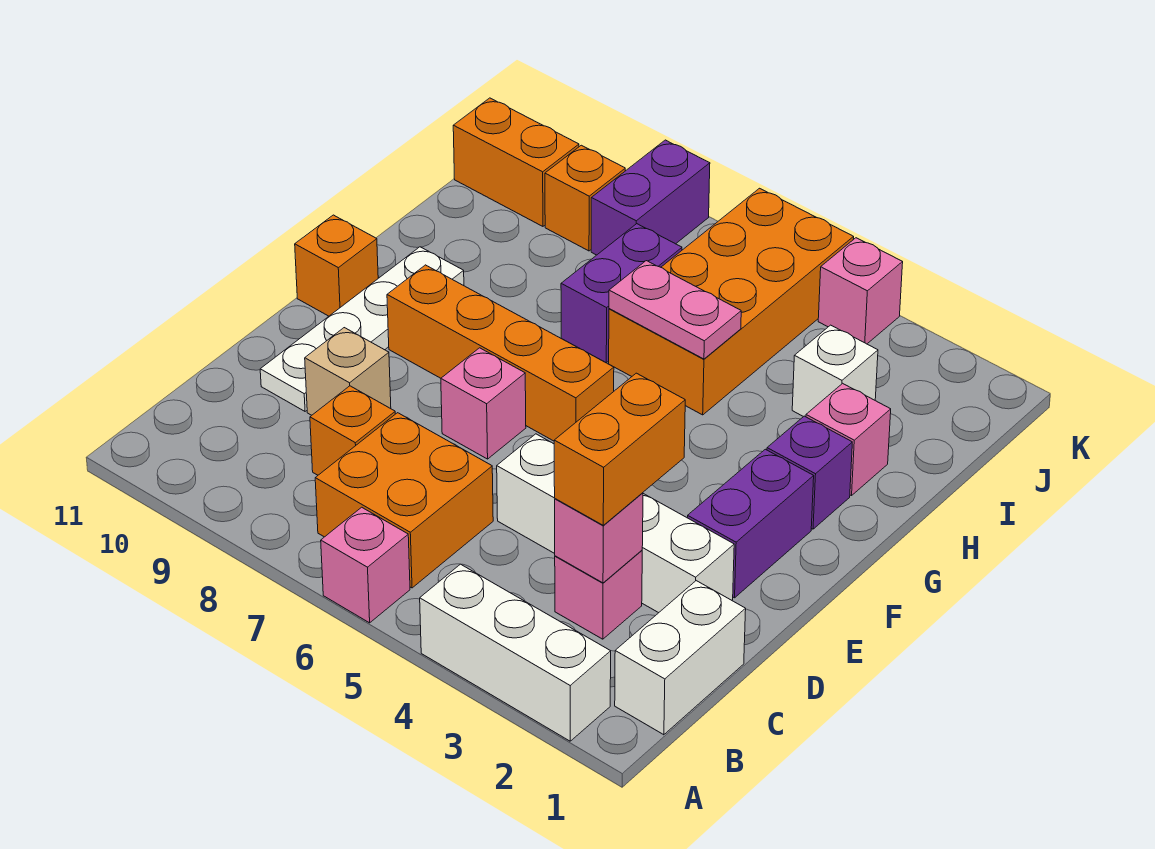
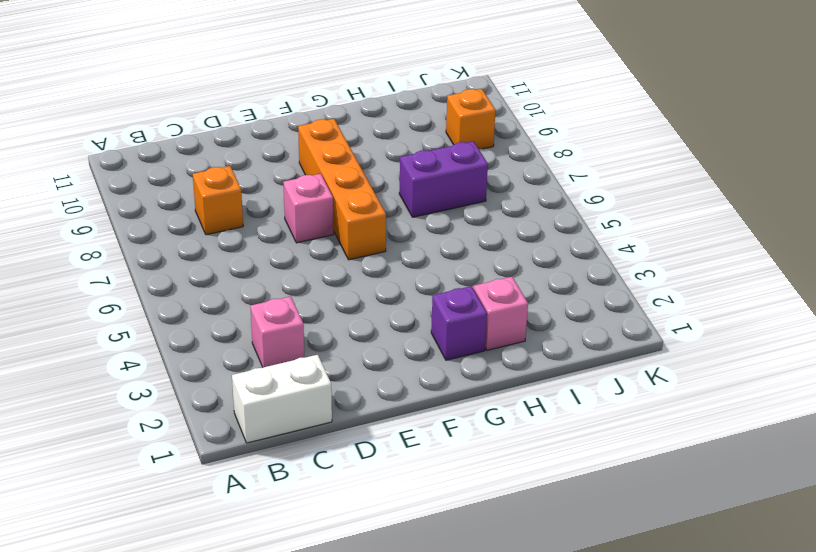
none -> white brick A2:A4 level 1
none -> pink brick A6 level 1
none -> orange brick B6:C7 level 1

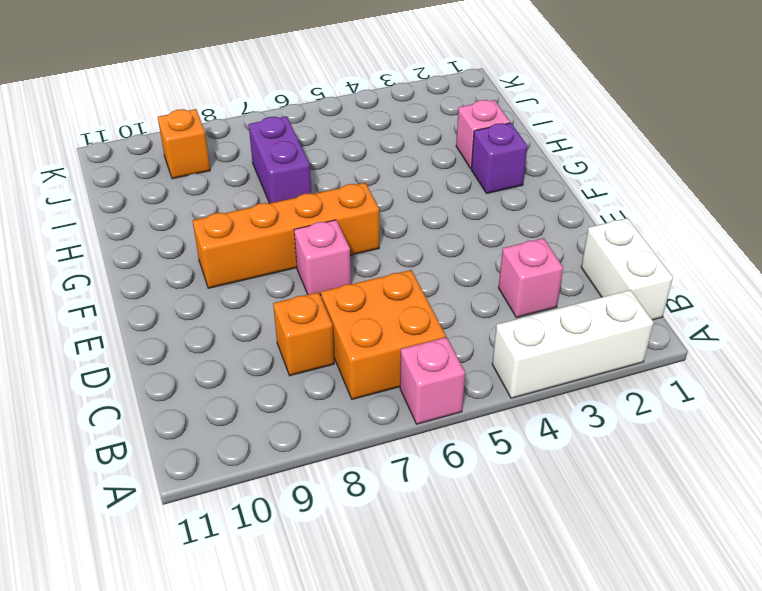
none -> white brick D2:D5 level 1
none -> tan brick D9 level 1
none -> white plate D10:G10 level 1

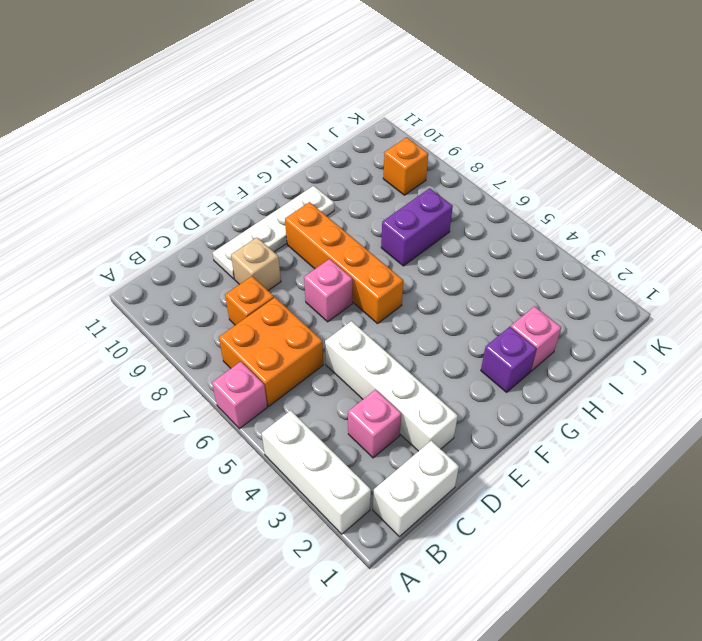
none -> purple brick E2:F2 level 1
none -> orange brick F11 level 1
none -> orange brick H5:K6 level 1

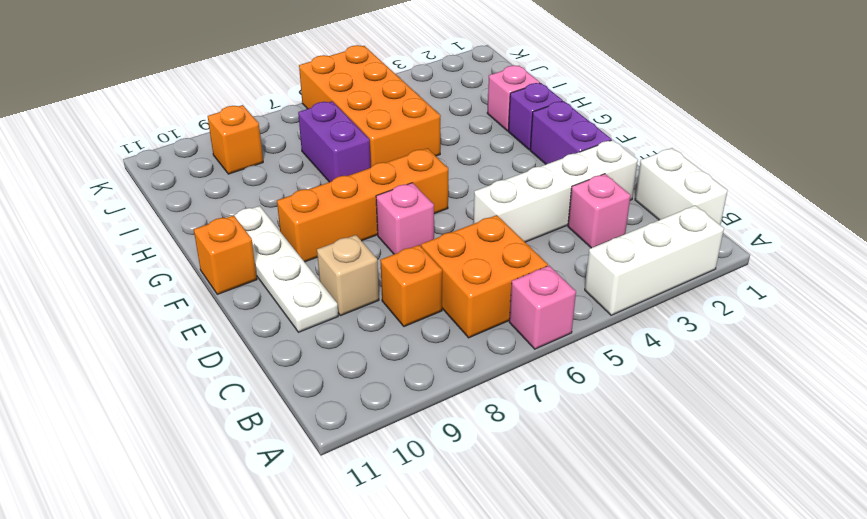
none -> white brick I3 level 1
none -> purple brick J8:K8 level 1
none -> orange brick J10:J11 level 1

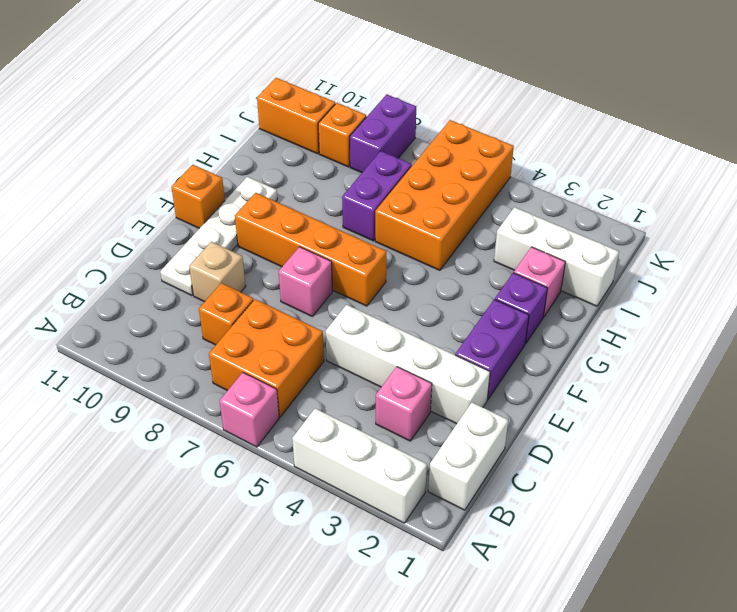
white brick I1:I3 level 1 -> white brick I3 level 1
none -> pink brick K4 level 1
none -> pink brick C3 level 2
none -> pink plate H5:H6 level 2

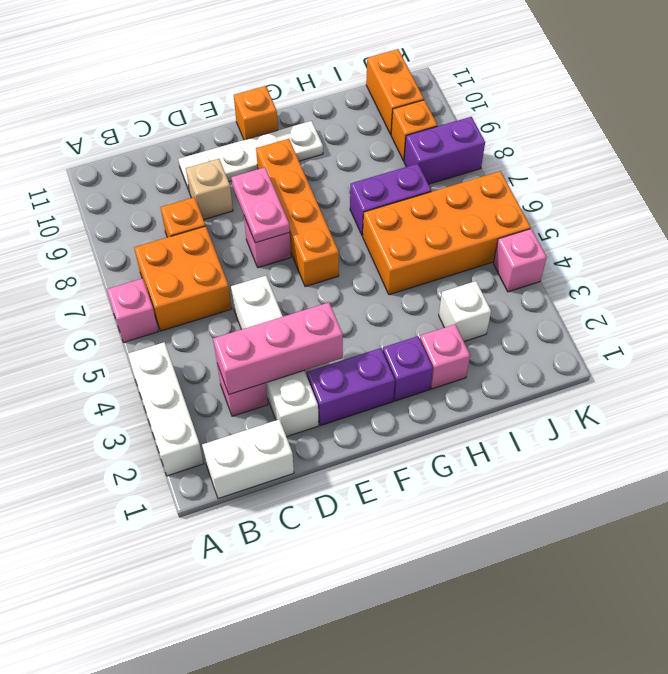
pink brick C3:E3 level 2 -> pink brick C3 level 2
pink plate E7:E8 level 2 -> pink plate H5:H6 level 2
none -> orange brick C3:D3 level 3

